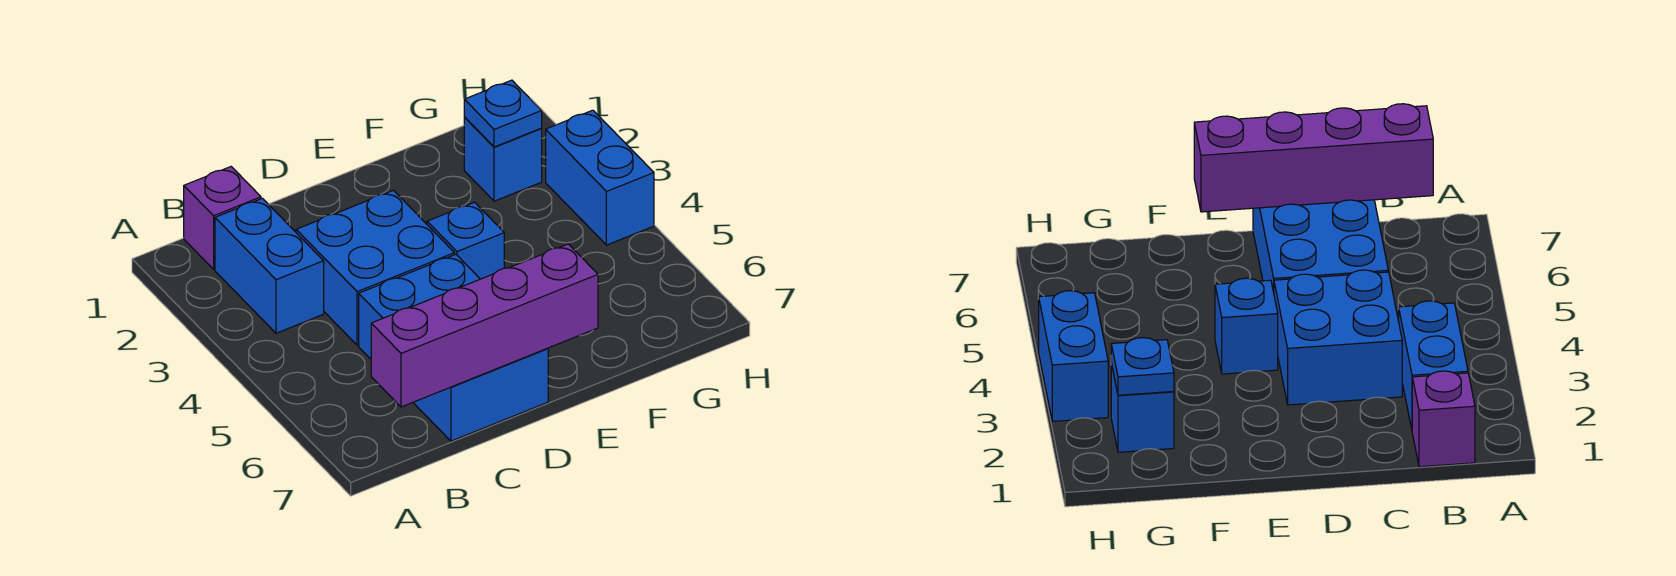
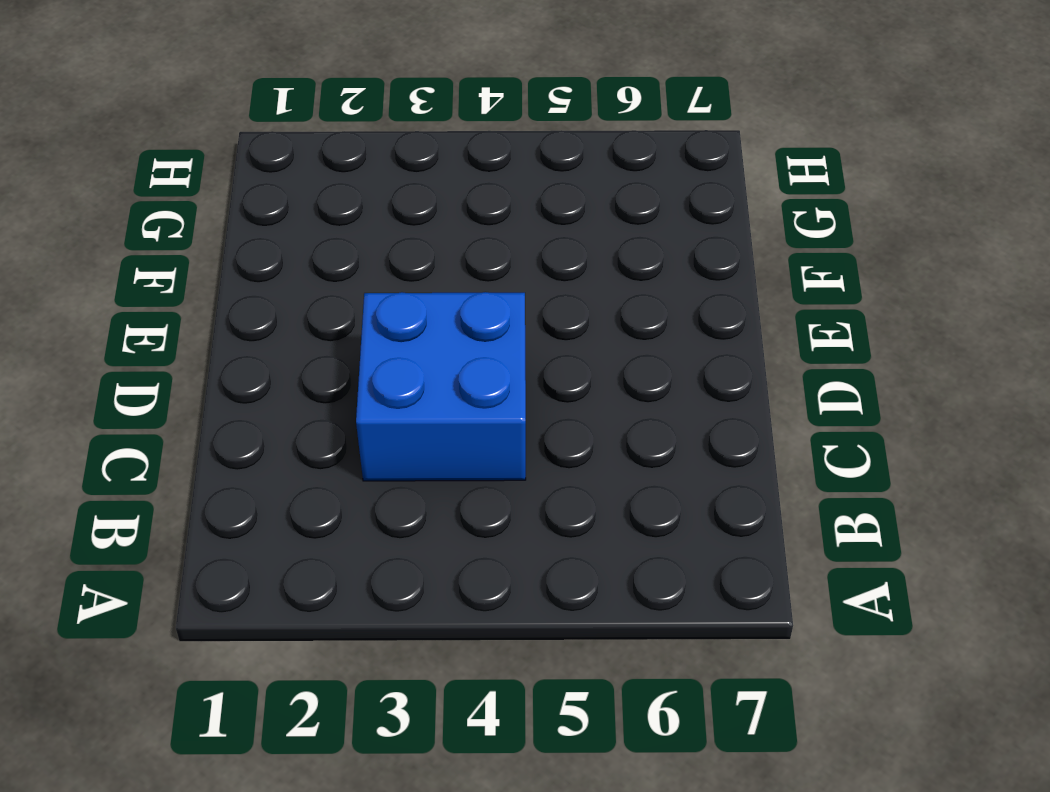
none -> purple brick B1 level 1
none -> blue brick B2:B3 level 1

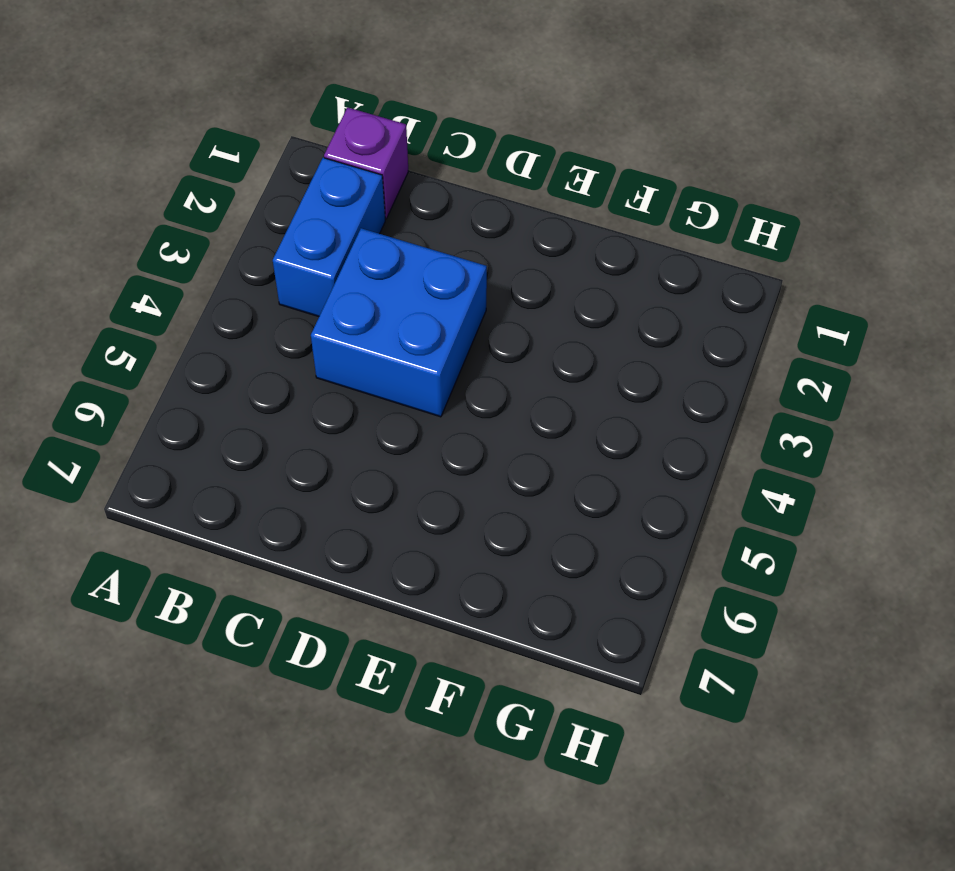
none -> blue brick C5:D7 level 1
none -> blue brick E4 level 1

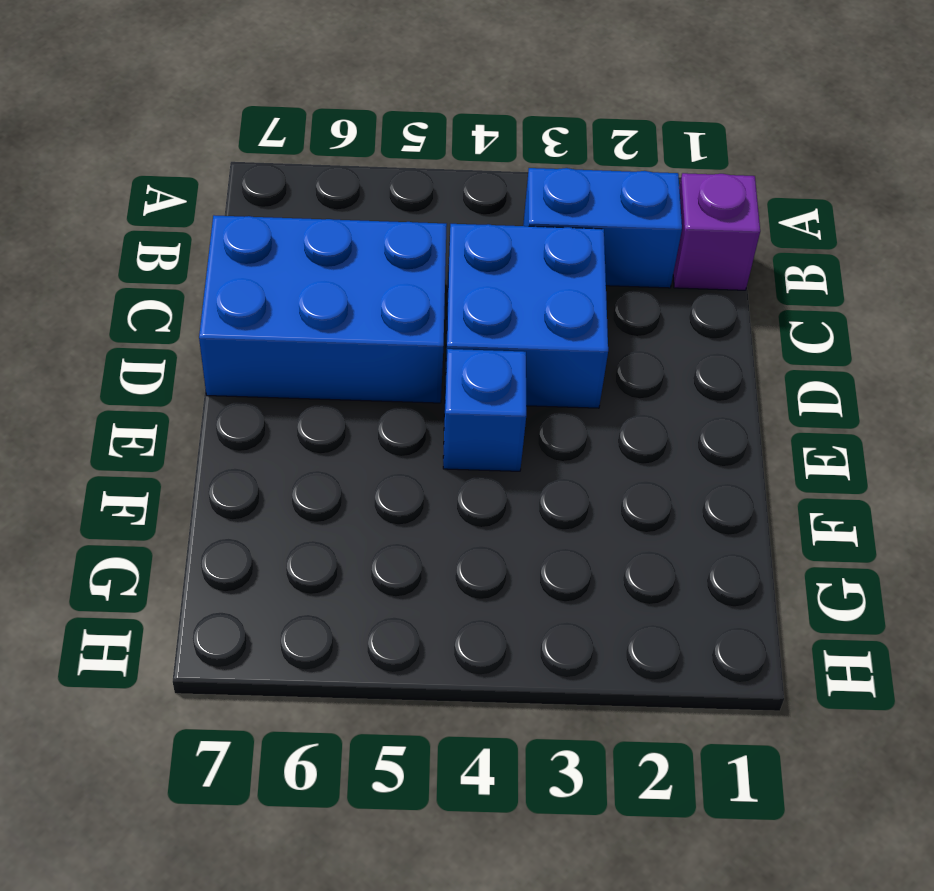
none -> blue brick G2 level 1
none -> blue brick H3:H4 level 1

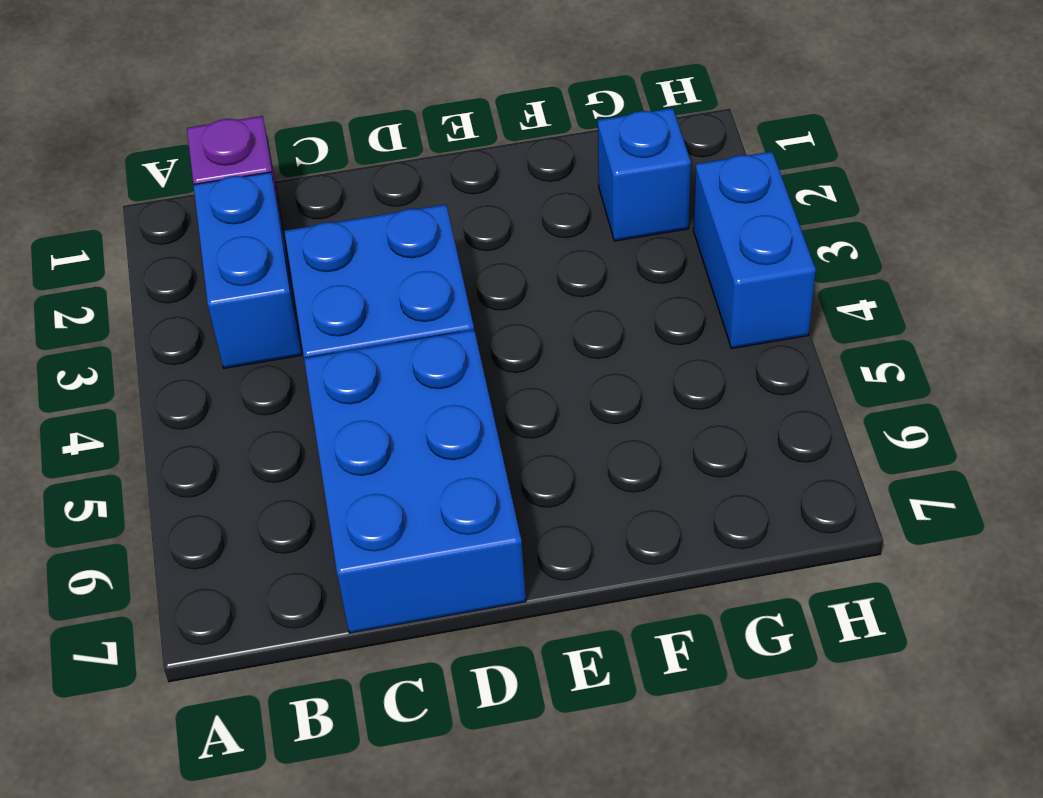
none -> blue brick E4 level 1
none -> purple brick B7:E7 level 2

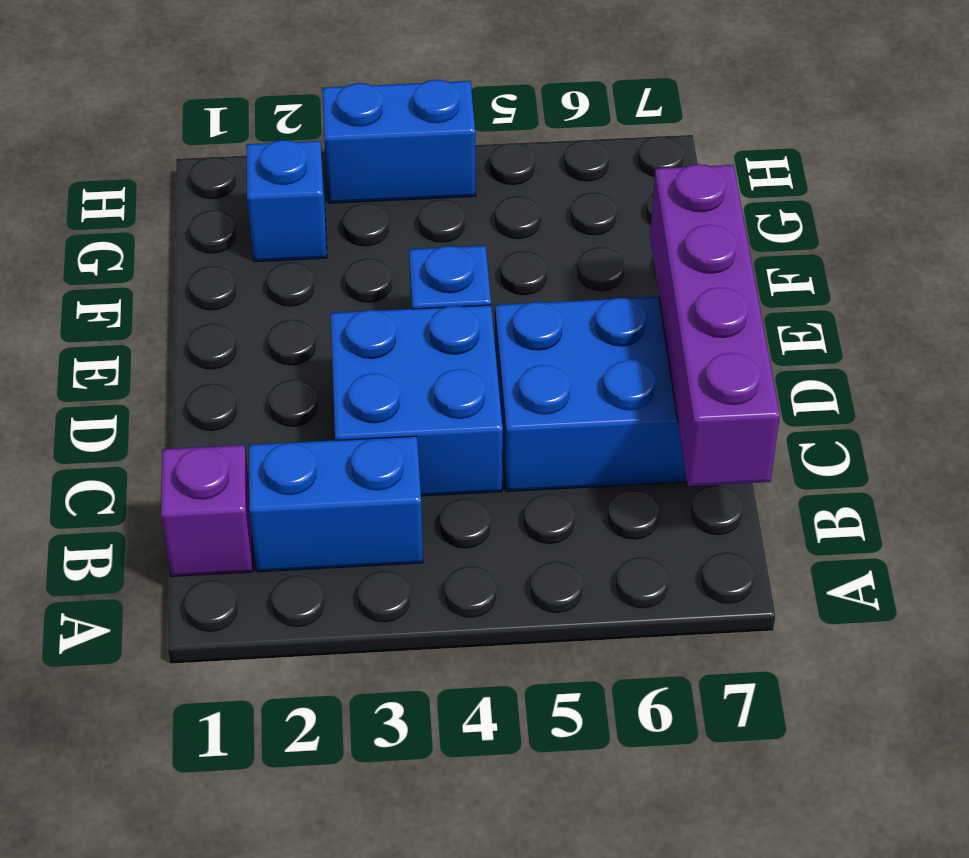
none -> blue plate G2 level 2

